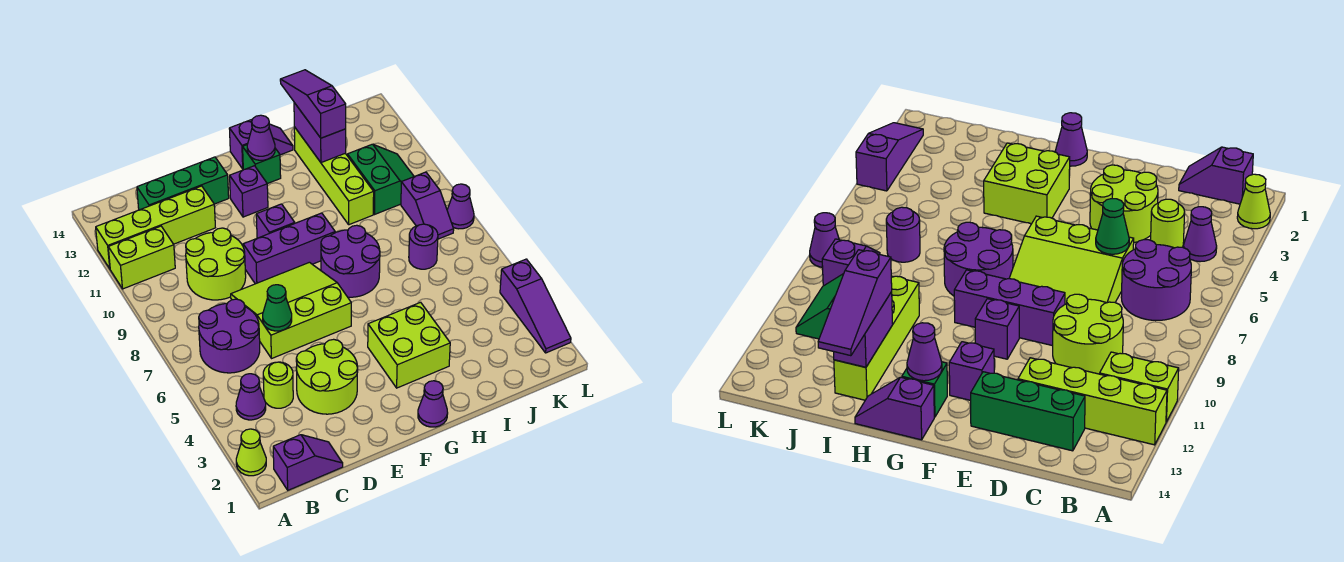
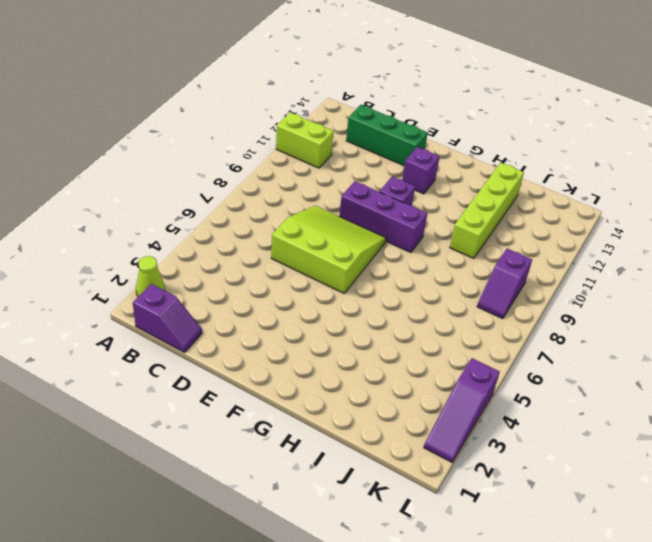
none -> lime brick A12:D12 level 1
none -> purple cone B4 level 1
none -> purple round brick B6:C7 level 1

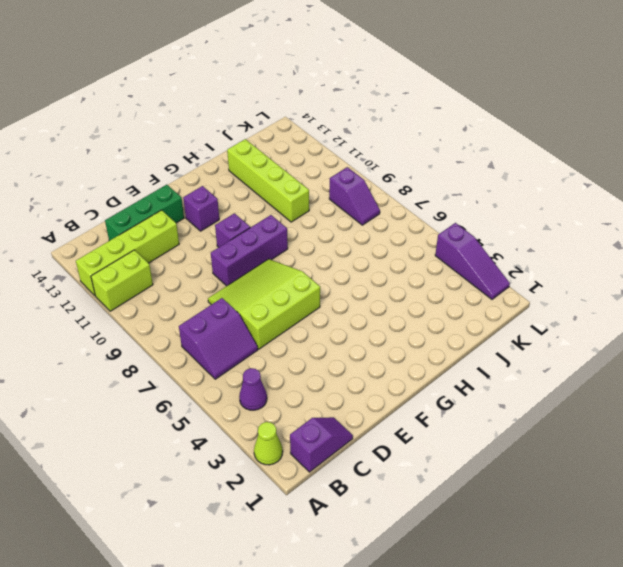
purple slope B6:C7 level 1 top 7 -> purple round brick B6:C7 level 1
none -> lime round brick C4 level 1
none -> lime round brick C9:D10 level 1
none -> lime round brick D3:E4 level 1

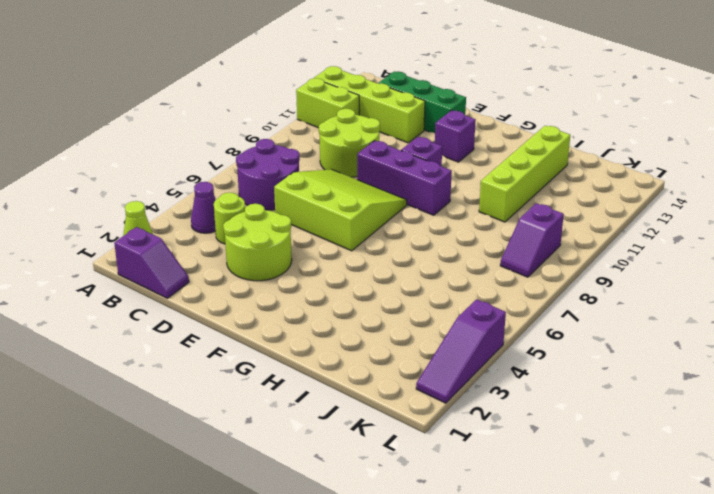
none -> purple cone G1 level 1
none -> lime brick G3:H4 level 1
none -> purple round brick G7:H8 level 1

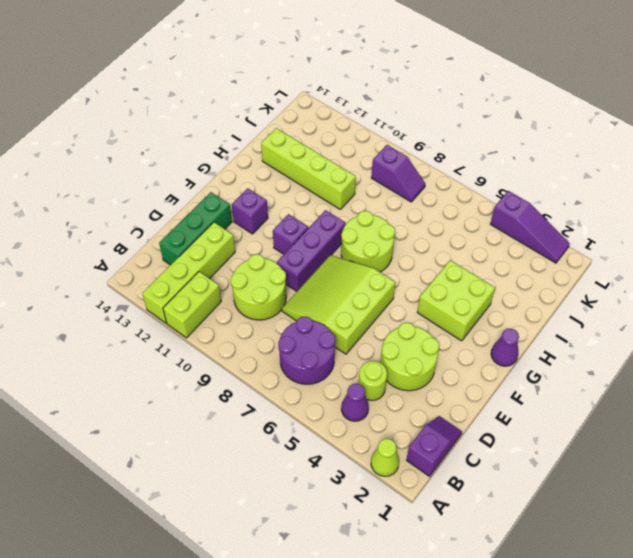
lime round brick G7:H8 level 1 -> purple round brick G7:H8 level 1
none -> green brick G13 level 1
none -> purple slope G14:H14 level 1 top G
none -> purple round brick J7 level 1

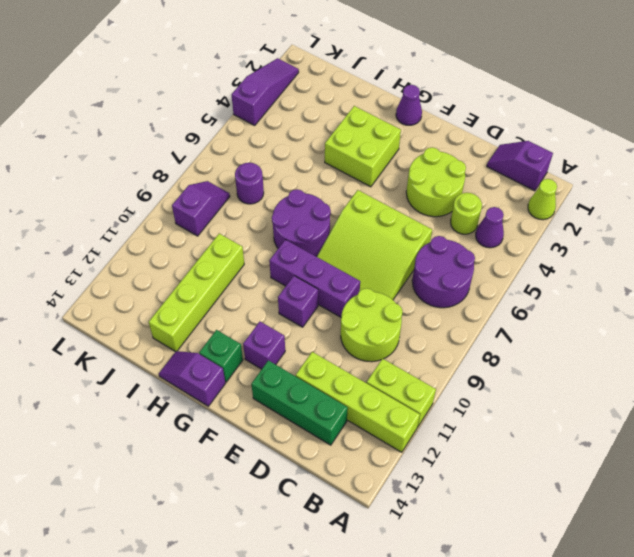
none -> green slope J10:K11 level 1 top J
none -> purple cone L8 level 1
none -> green cone D6 level 2

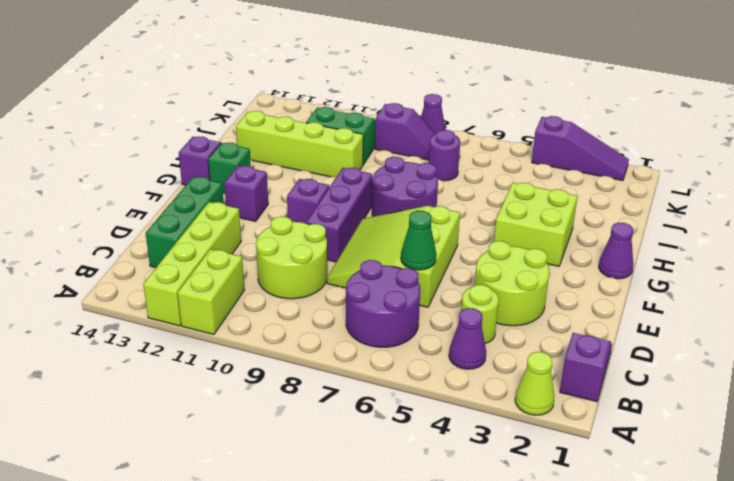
none -> purple cone G13 level 2
none -> purple brick I12:I13 level 2
none -> purple slope I12:I14 level 3 top 12

